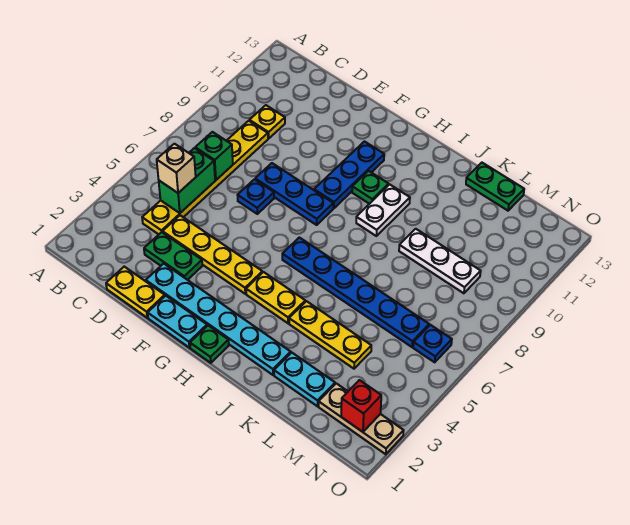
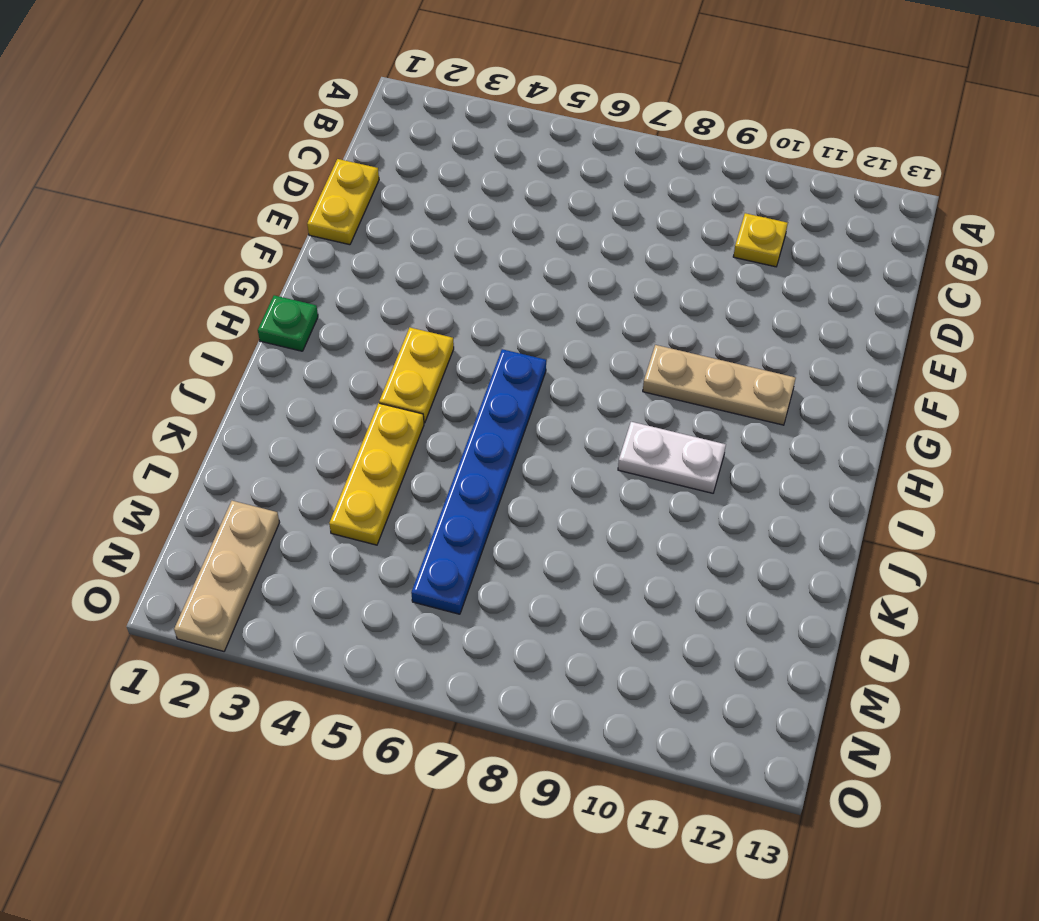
tan plate G9:G11 level 1 -> blue plate G9:G11 level 1
none -> yellow plate C4:C9 level 1
none -> green plate D3:E3 level 1
none -> yellow plate D4:G4 level 1

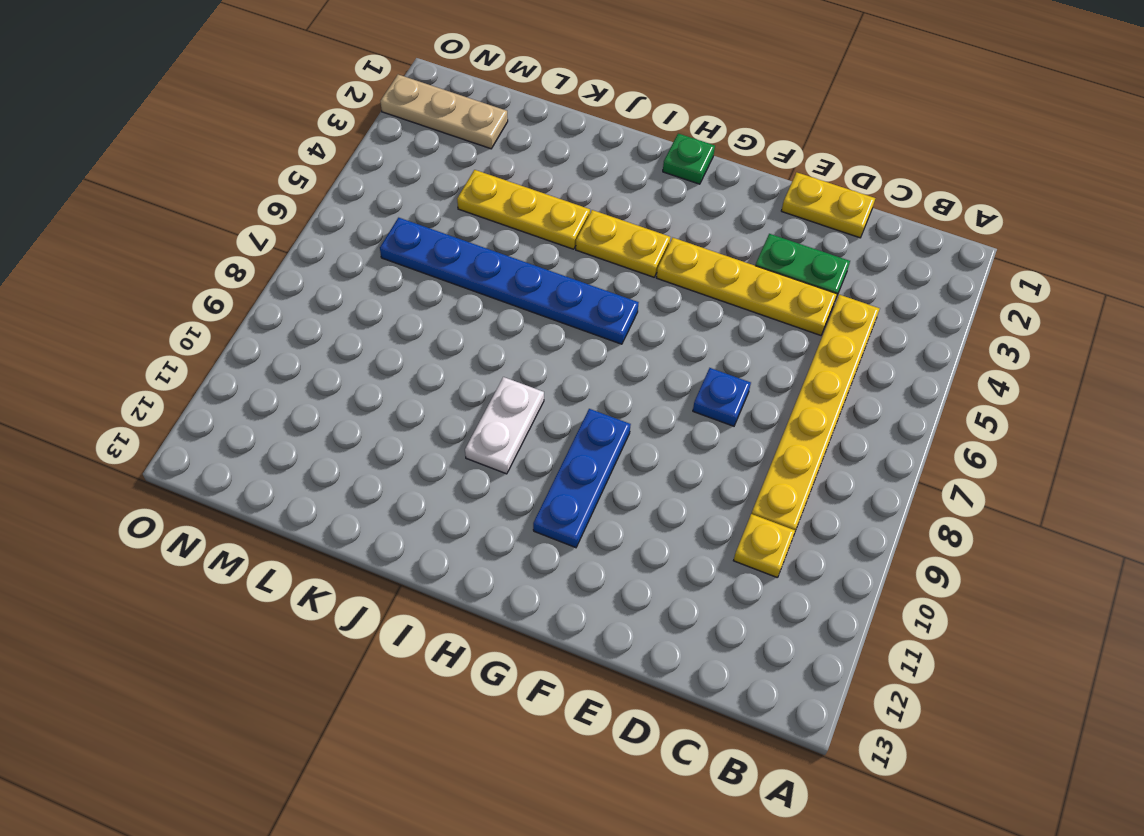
none -> cyan plate E2:J2 level 1
none -> blue plate E8:G8 level 1
none -> cyan plate F1:G1 level 1

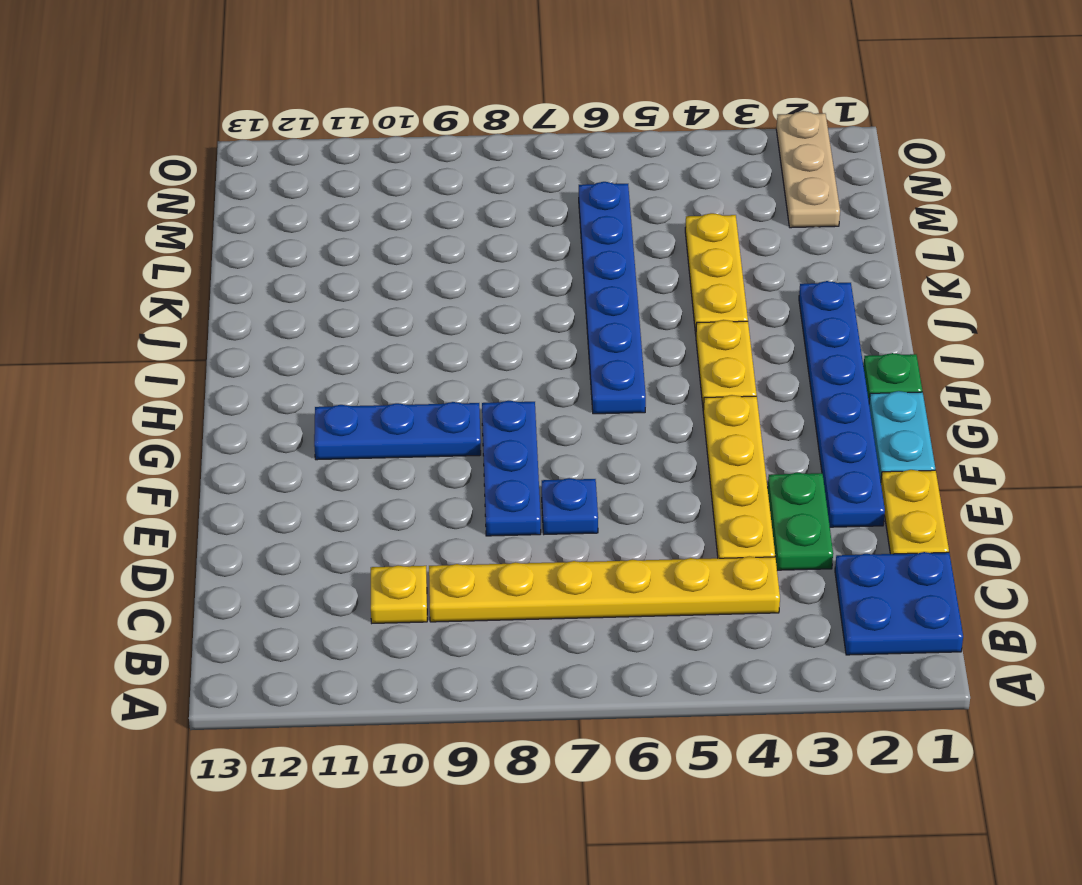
blue plate B1:C2 level 1 -> none
blue plate E2:J2 level 1 -> cyan plate E2:J2 level 1
none -> green plate H10 level 1
none -> white plate I9:I10 level 1
none -> cyan plate K2:L2 level 1

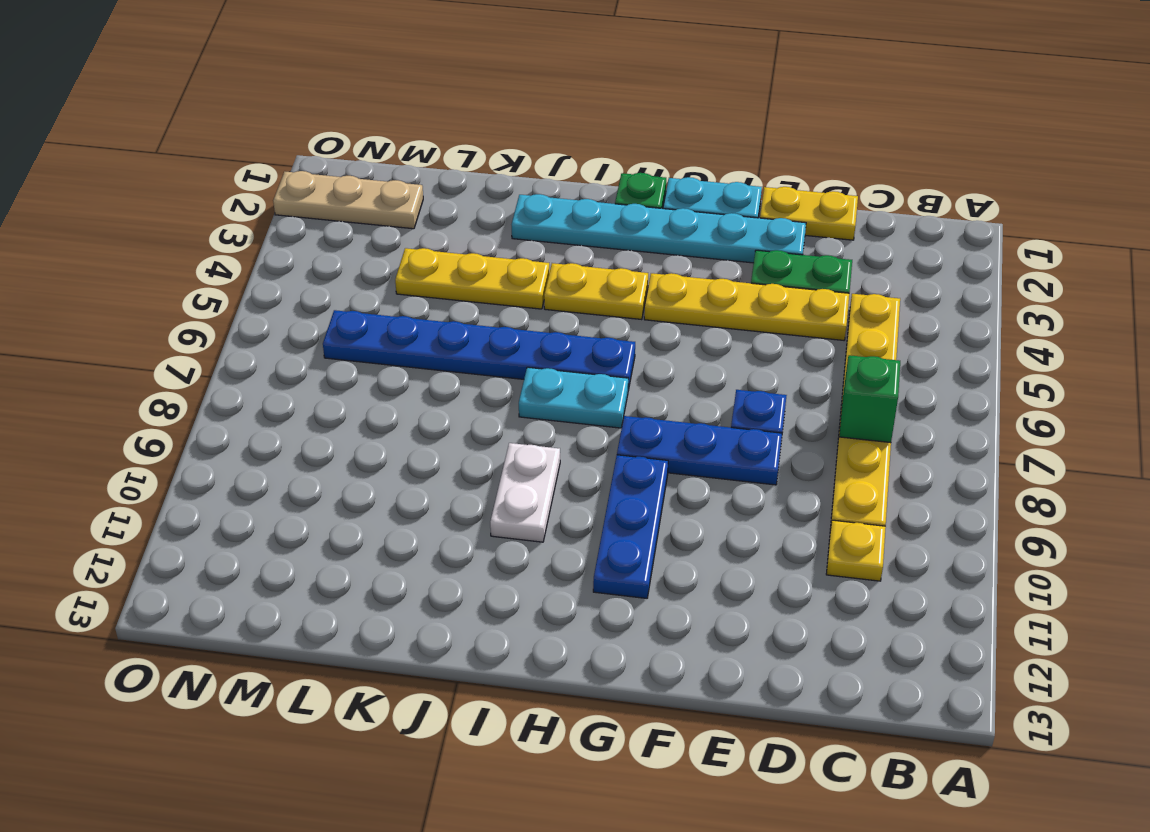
cyan plate H7:I7 level 1 -> cyan plate K2:L2 level 1
none -> green plate H10 level 1
none -> white plate K9:M9 level 1
none -> green plate K13:L13 level 1

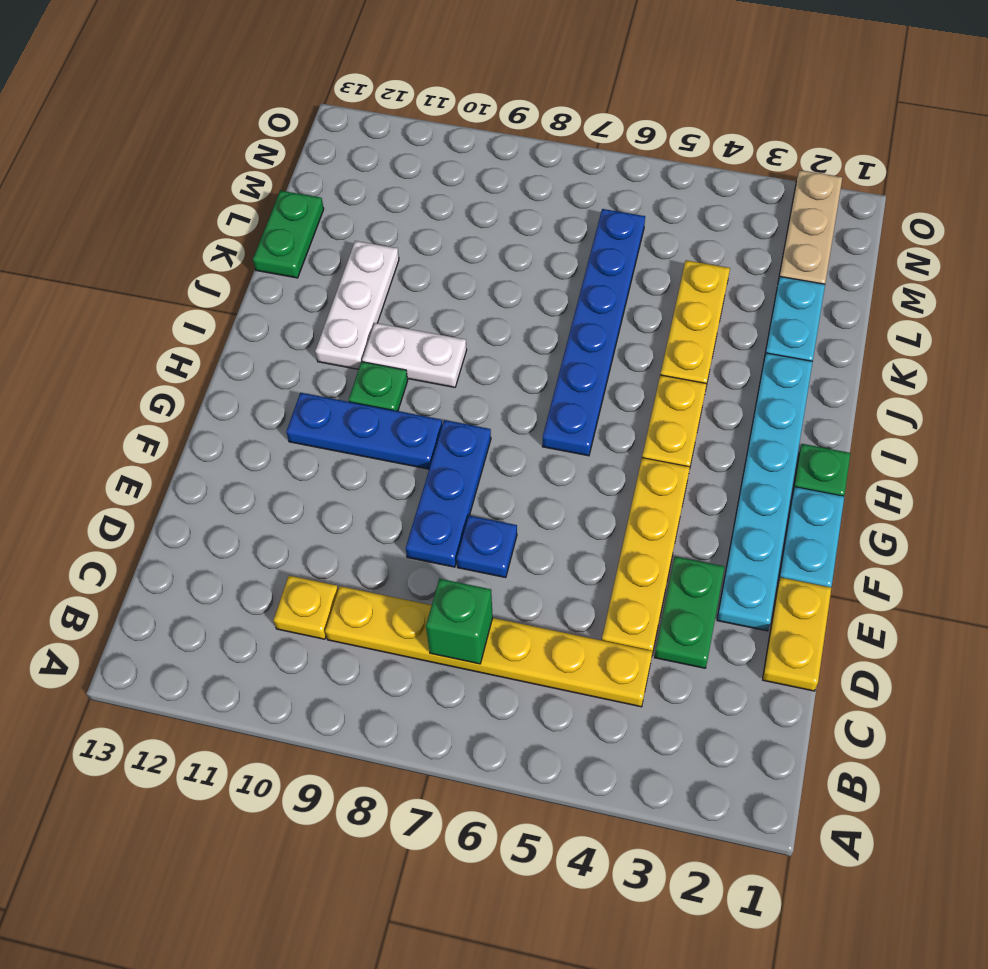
white plate I11:K11 level 1 -> white plate K9:M9 level 1
none -> blue plate N6 level 1
none -> green brick C5:C6 level 2
none -> red brick N2 level 2

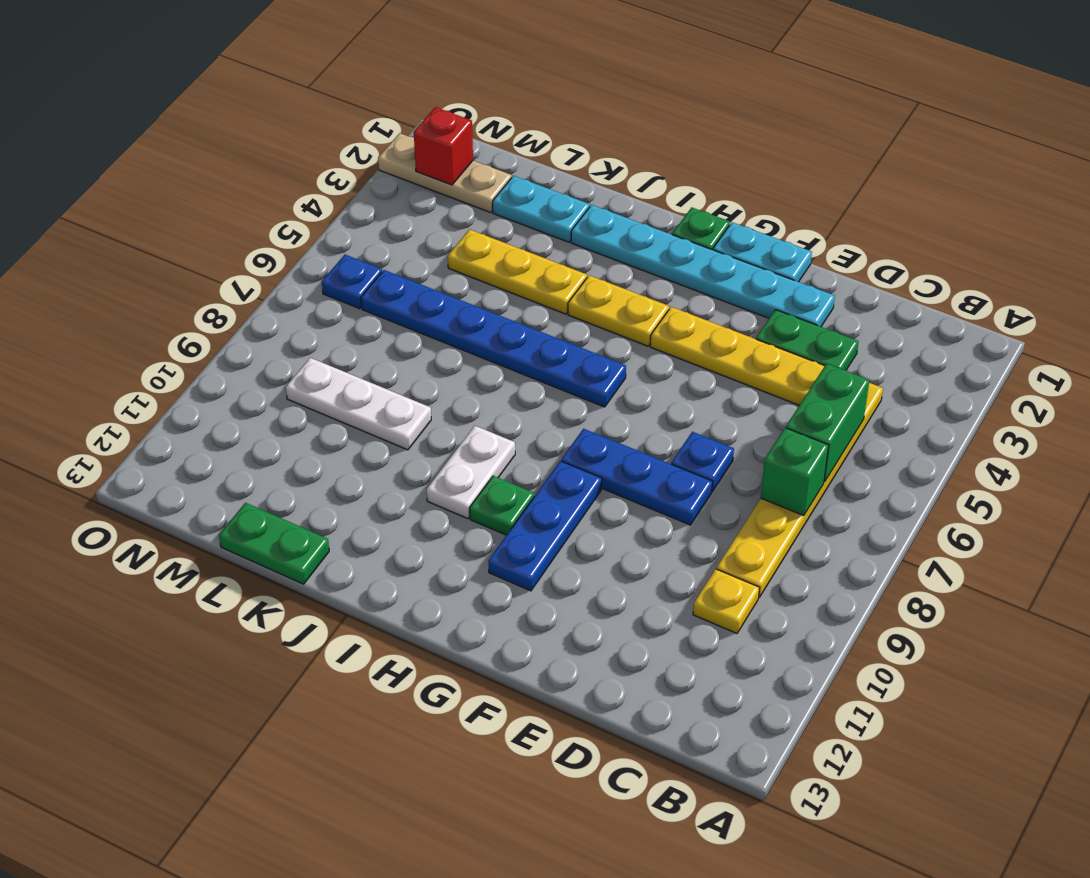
none -> yellow plate D1:E1 level 1
none -> tan brick C5 level 3

